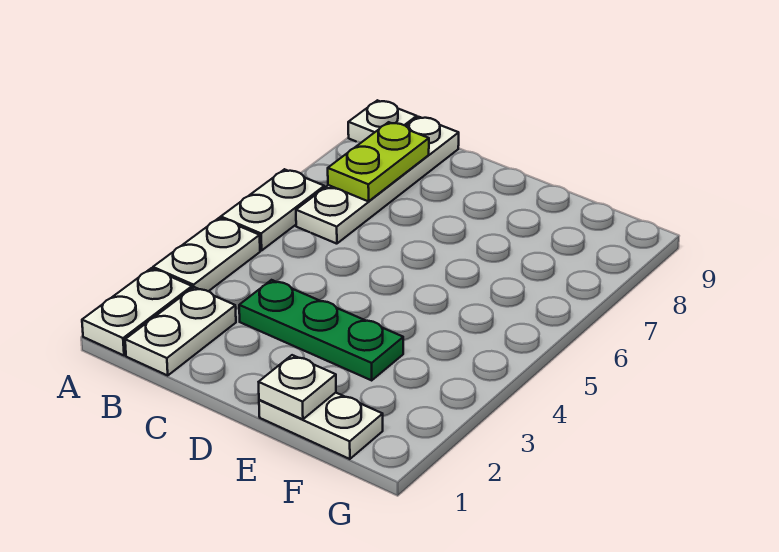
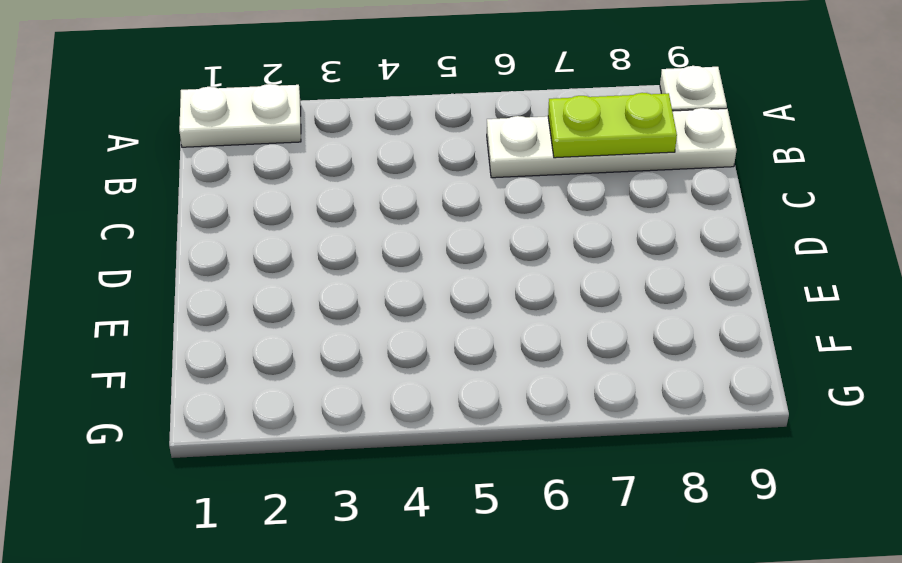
none -> white plate A3:A4 level 1
none -> white plate A5:A6 level 1

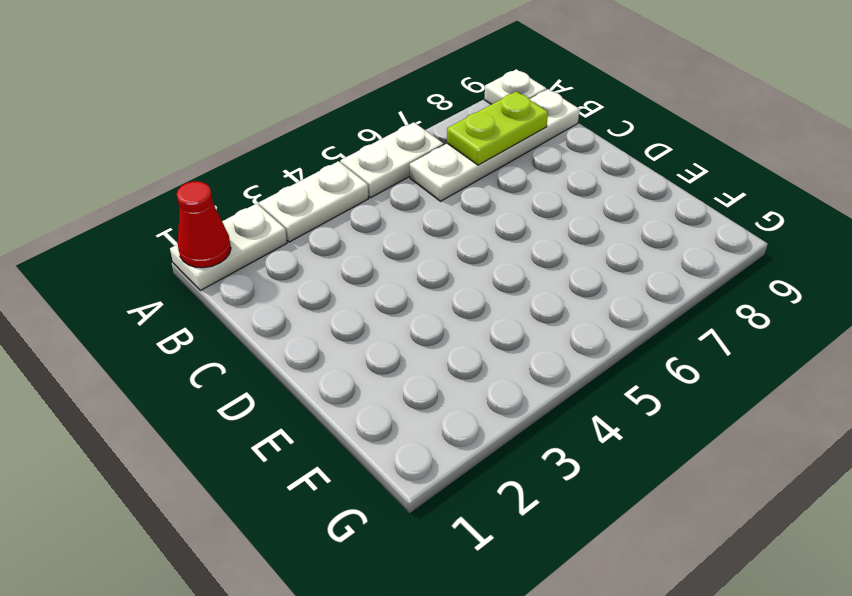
red cone A1 level 2 -> none
none -> white plate B1:B2 level 1
none -> green plate C3:E3 level 1

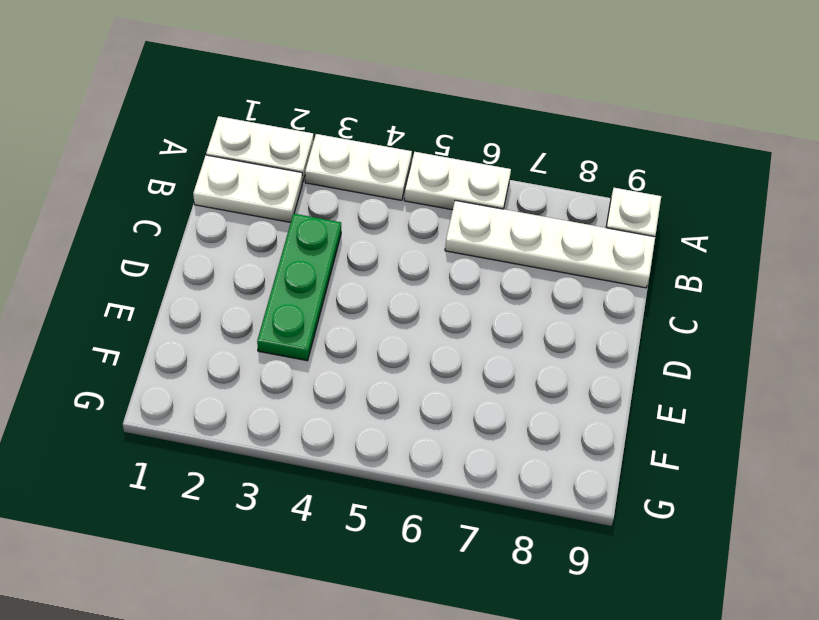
none -> white plate E1:F1 level 1
none -> lime plate B7:B8 level 2

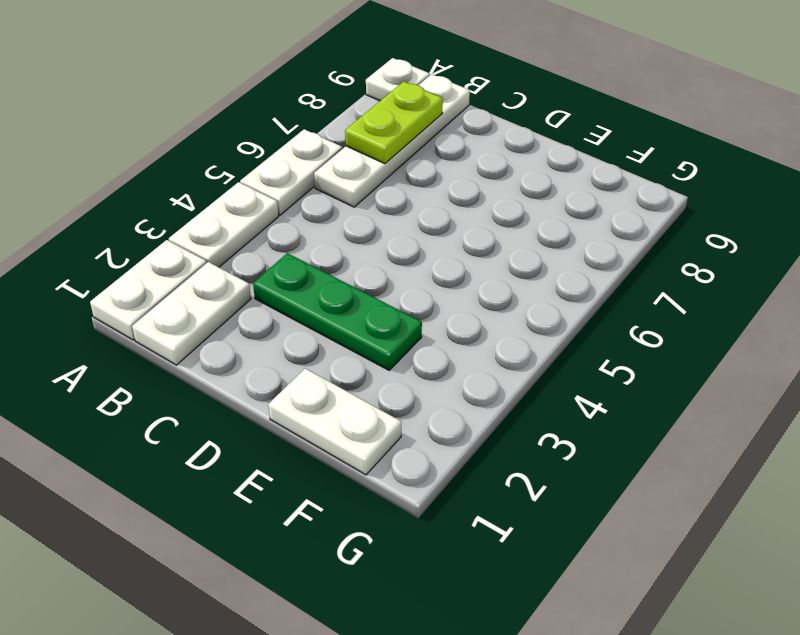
none -> white plate E1 level 2

